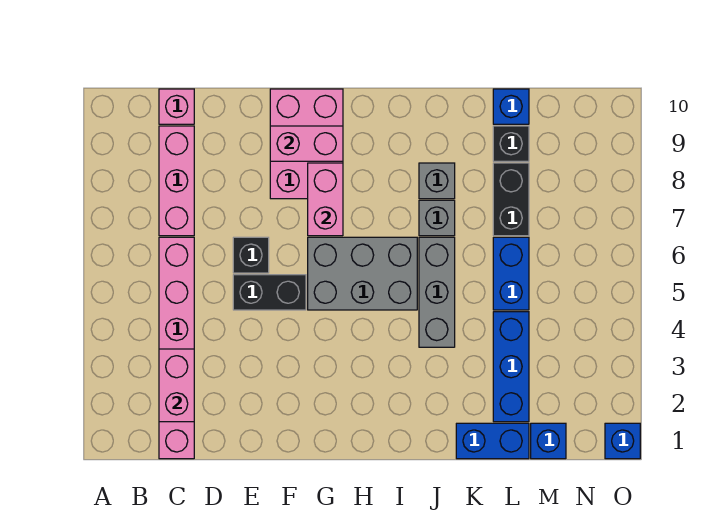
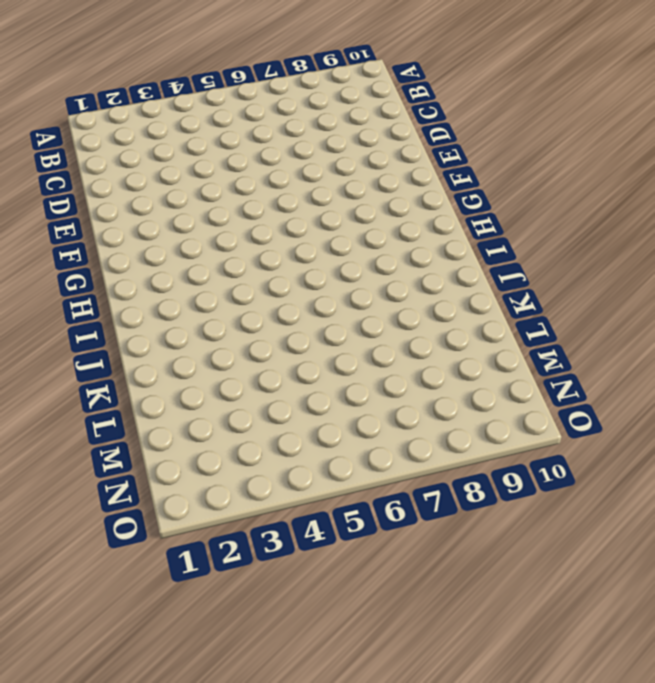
none -> pink brick C1:C6 level 1
none -> pink brick C7:C9 level 1
none -> pink brick C10 level 1

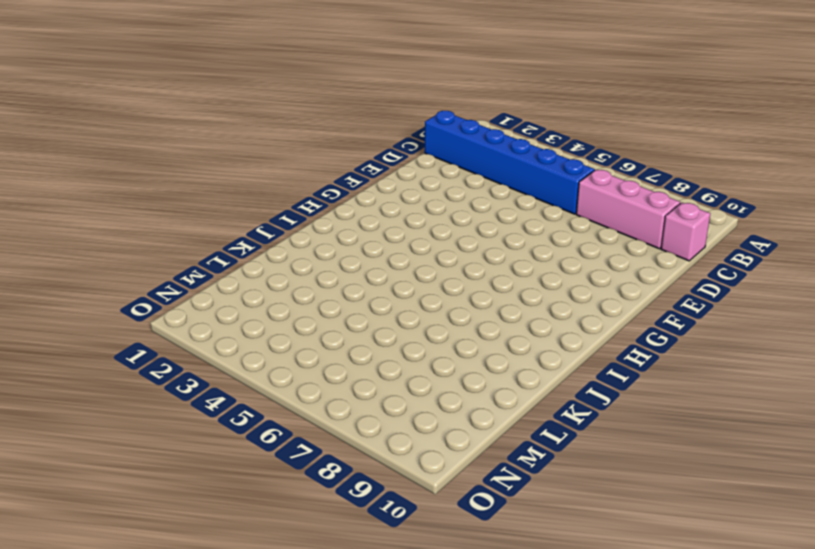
blue brick C1:C6 level 1 -> pink brick C1:C6 level 1
none -> black brick E5:F5 level 1
none -> black brick E6 level 1
none -> pink brick F8:G10 level 1

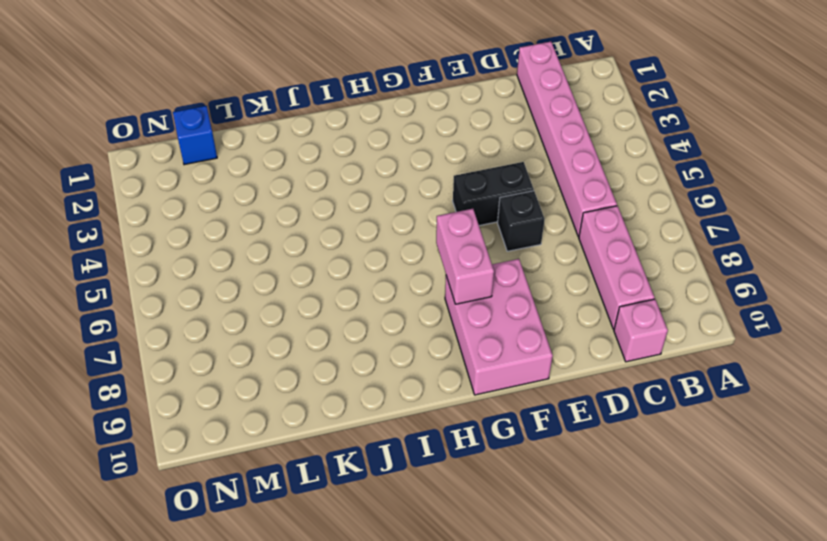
none -> grey brick G5:I6 level 1
none -> grey brick J4:J6 level 1
none -> grey brick J7 level 1

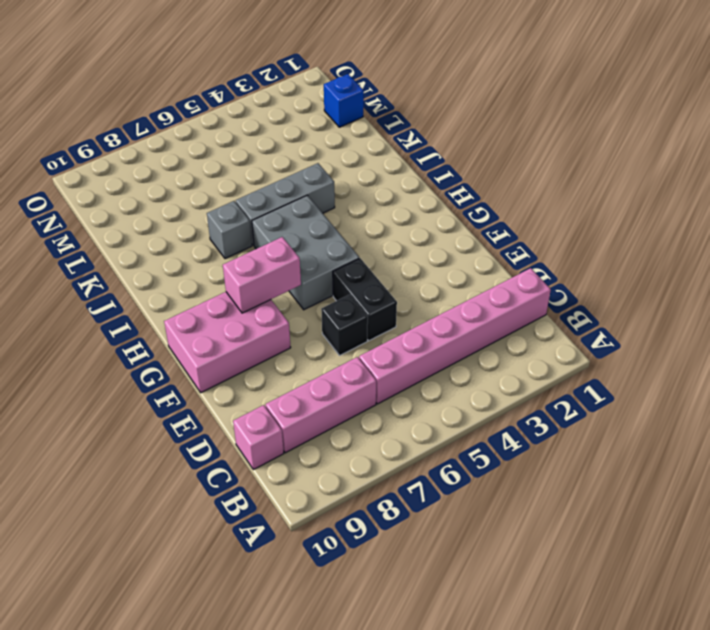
none -> grey brick J8 level 1
none -> blue brick K1:L1 level 1
none -> blue brick L2:L4 level 1

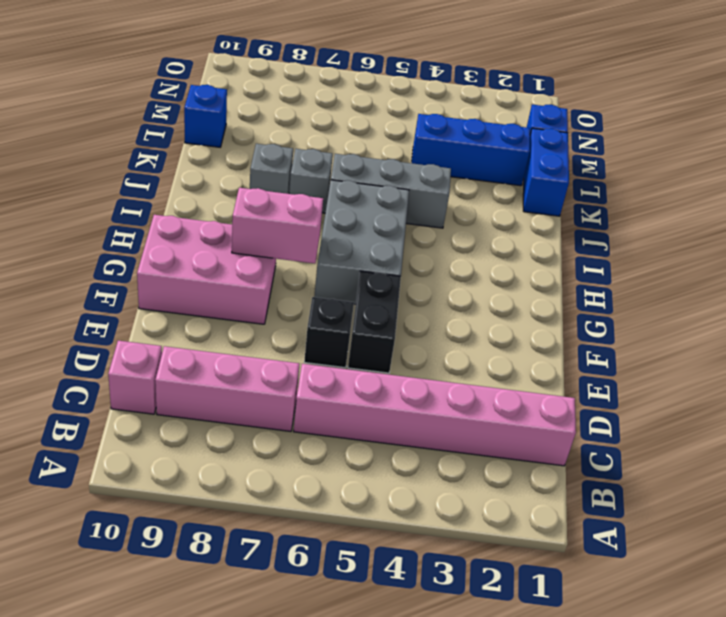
none -> blue brick L5:L6 level 1
none -> black brick L7:L8 level 1
none -> black brick L9 level 1

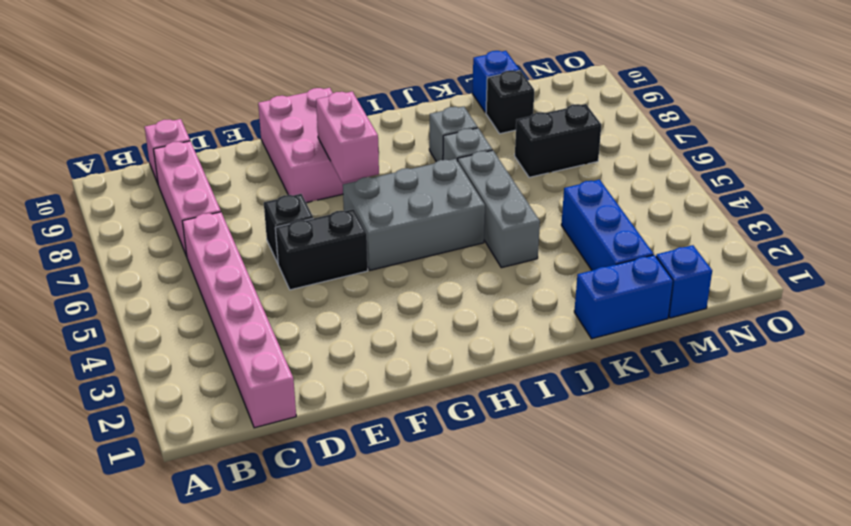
black brick L7:M7 level 1 -> black brick L7:L8 level 1
none -> blue brick L5:L6 level 1
none -> blue brick O1 level 1
none -> pink brick C2:C3 level 2

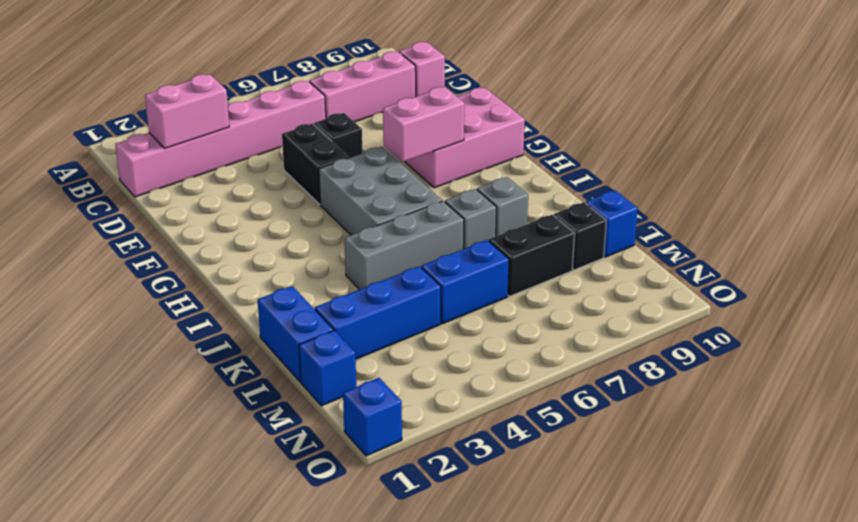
none -> pink brick F9:G9 level 2

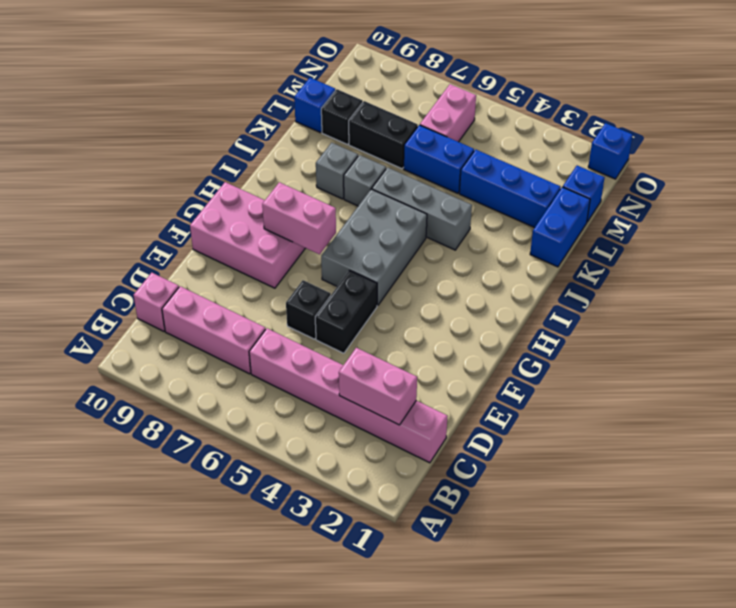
pink brick M6:N6 level 1 -> pink brick F9:G9 level 2

